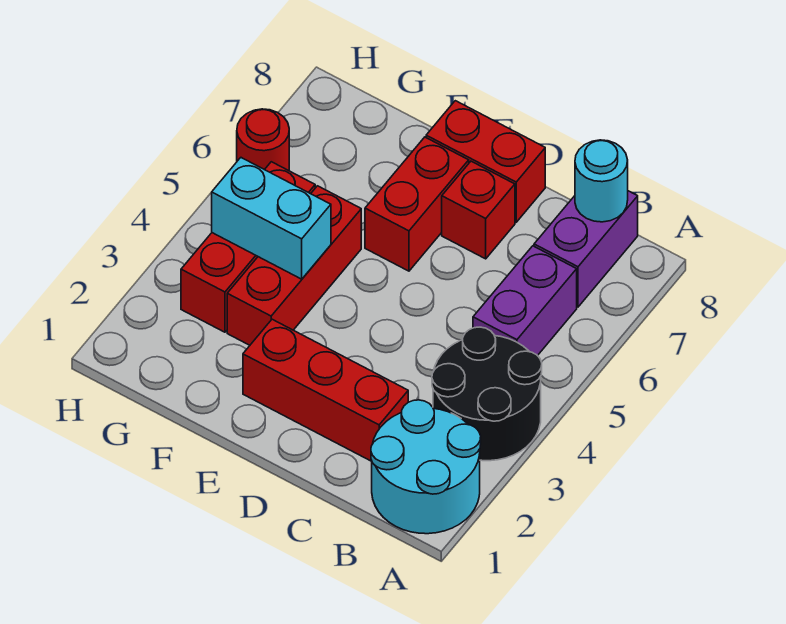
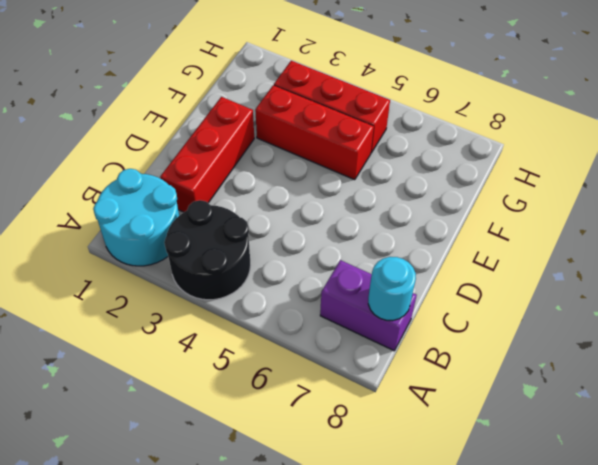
none -> purple brick B5:B6 level 1
none -> red brick D7 level 1
none -> red brick D8:E8 level 1

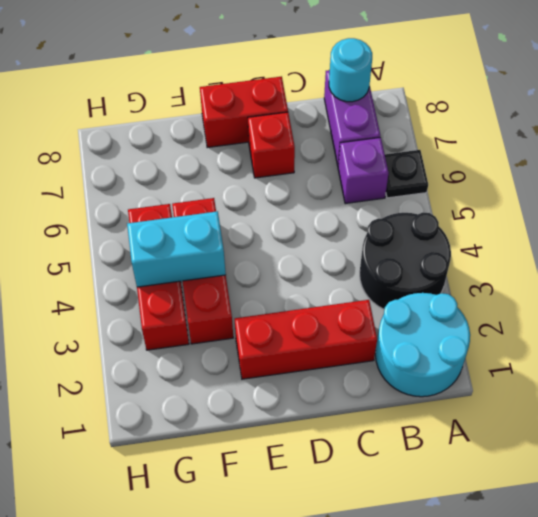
black plate A6 level 1 -> none
purple brick B6 level 1 -> purple brick B5:B6 level 1
none -> red brick E6:E7 level 1
none -> red round brick H6 level 1

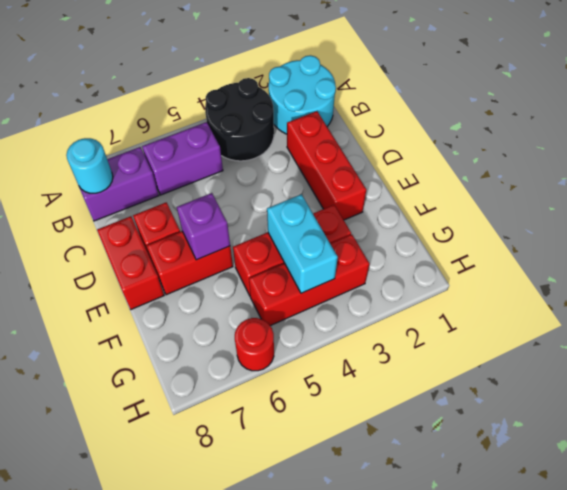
purple brick E6 level 2 -> none

